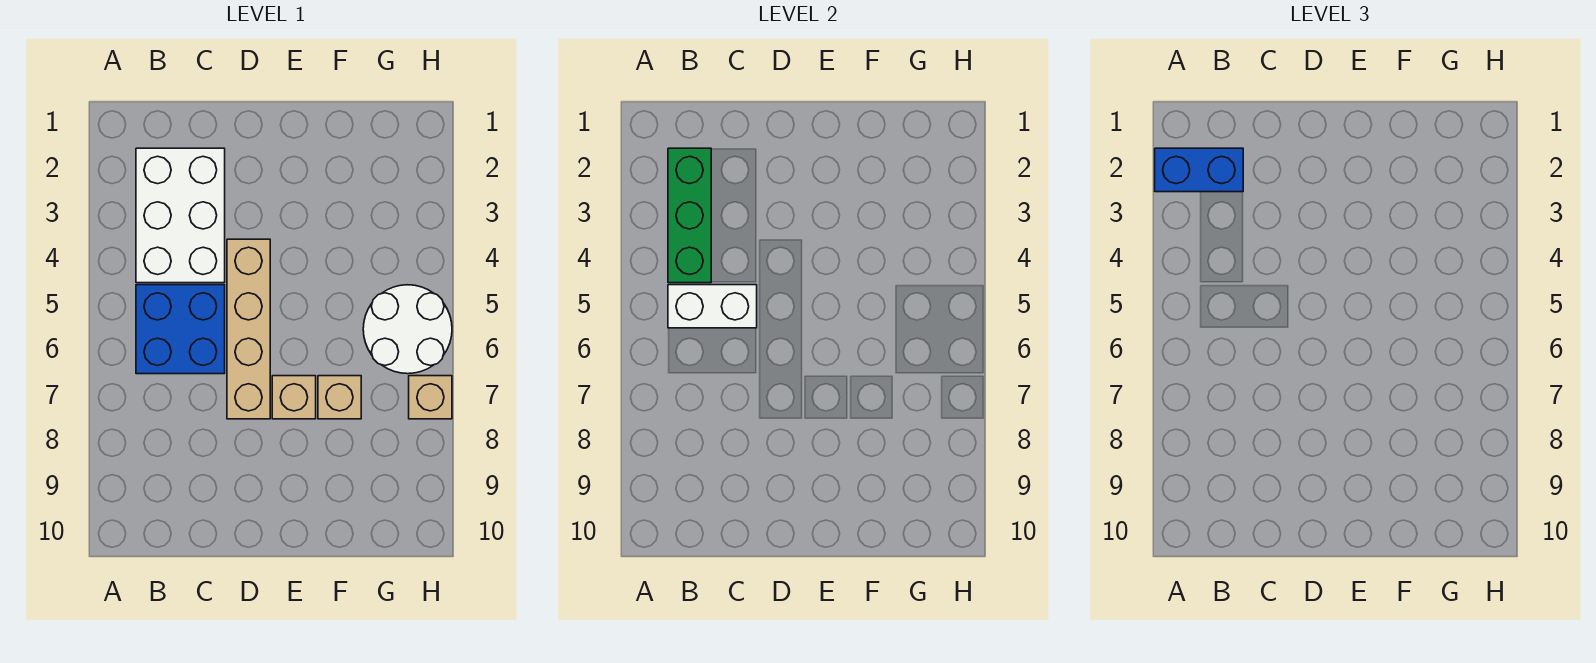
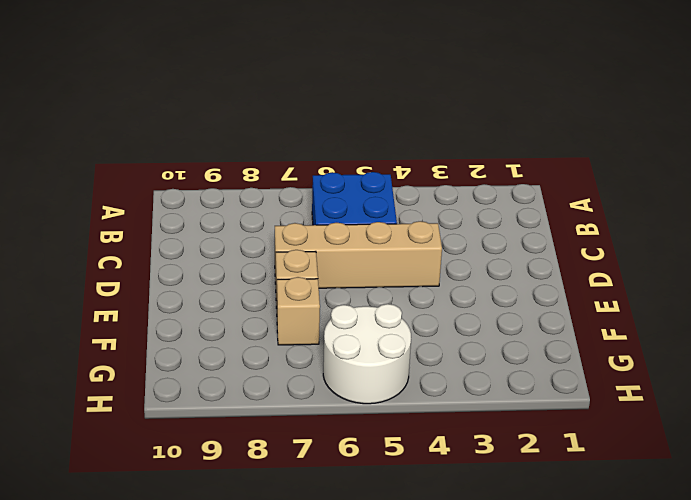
none -> white brick B2:C4 level 1
none -> tan brick H7 level 1

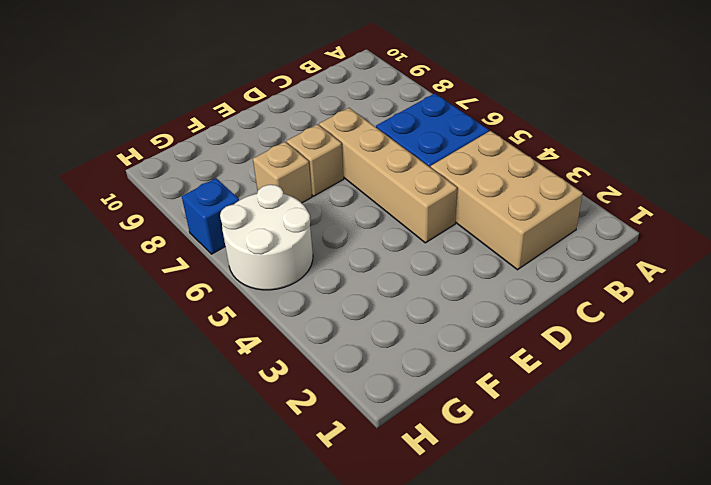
tan brick B2:C4 level 1 -> white brick B2:C4 level 1
blue brick H7 level 1 -> tan brick H7 level 1
none -> green brick B2:B4 level 2
none -> white brick B5:C5 level 2

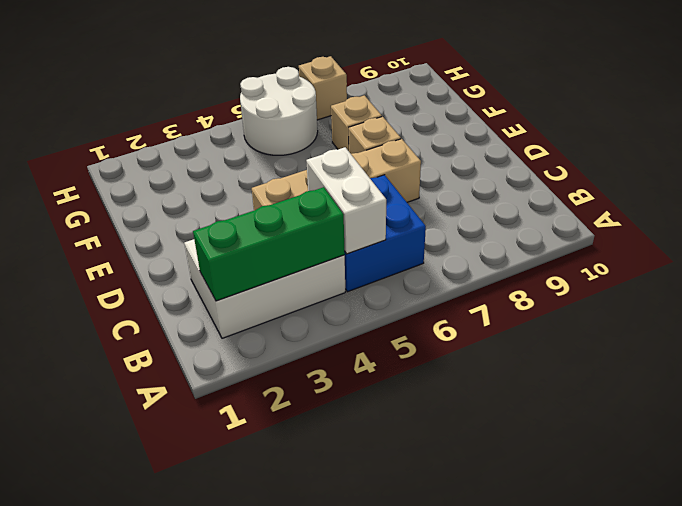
none -> blue brick A2:B2 level 3

